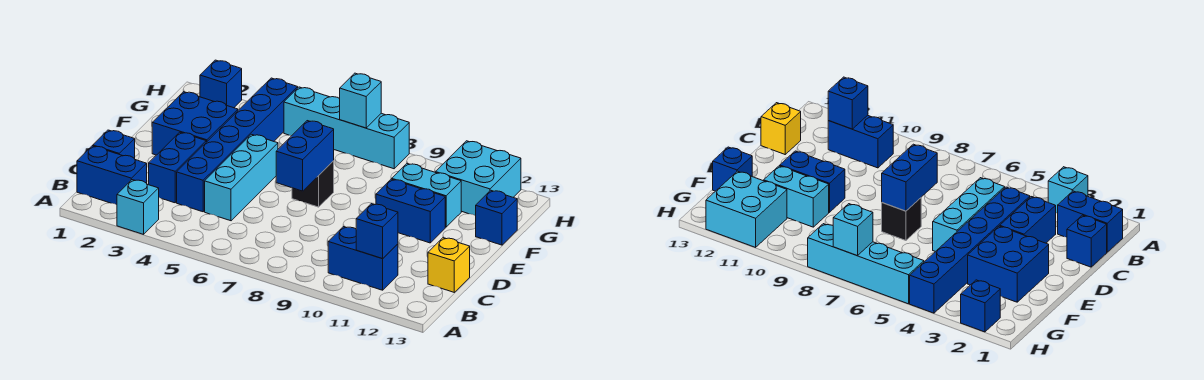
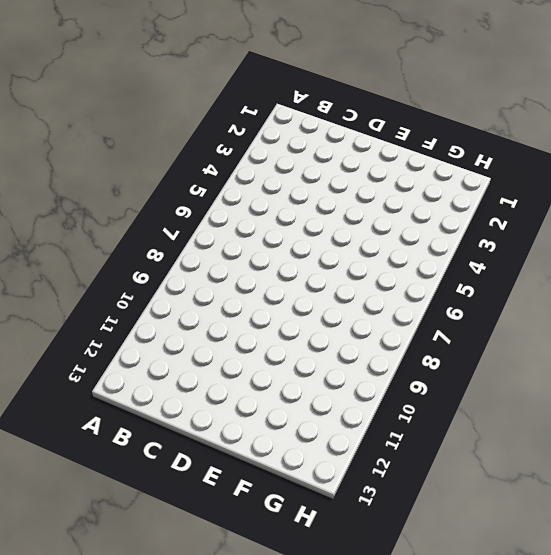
none -> cyan brick A3 level 1
none -> blue brick B1:B2 level 1
none -> blue brick B10:B11 level 1

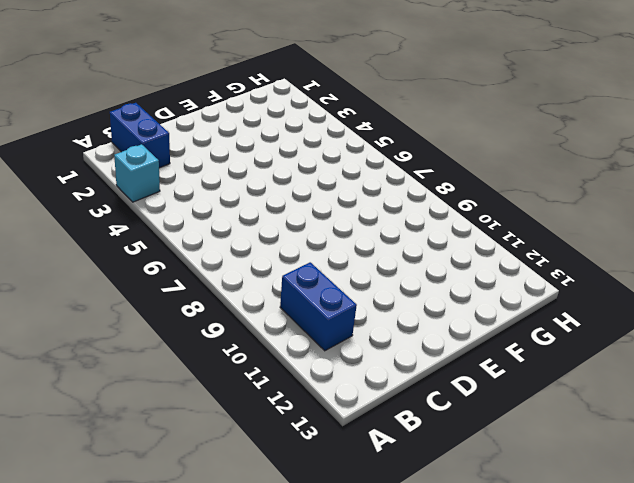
none -> blue brick C1 level 1
none -> blue brick C3:D3 level 1
none -> blue brick C4:H4 level 1

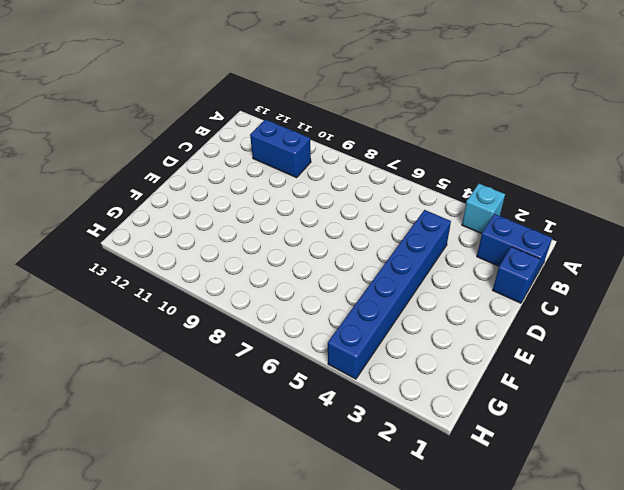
none -> blue brick C3:D3 level 1
none -> cyan brick C5:E5 level 1
none -> yellow brick C13 level 1

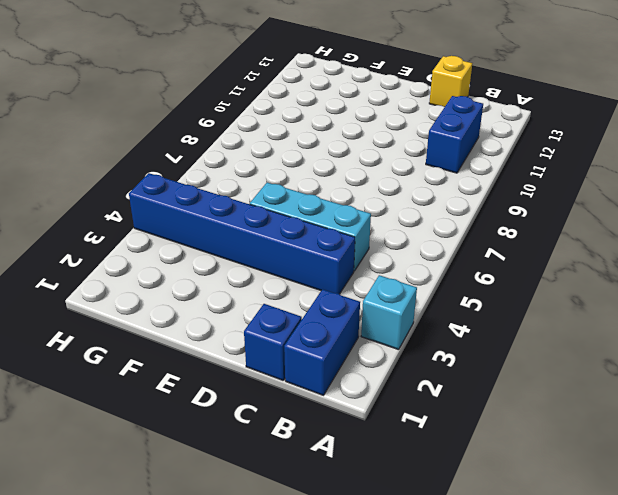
none -> blue brick C3:D3 level 1
none -> blue brick E2:F3 level 1
none -> black brick E7 level 1

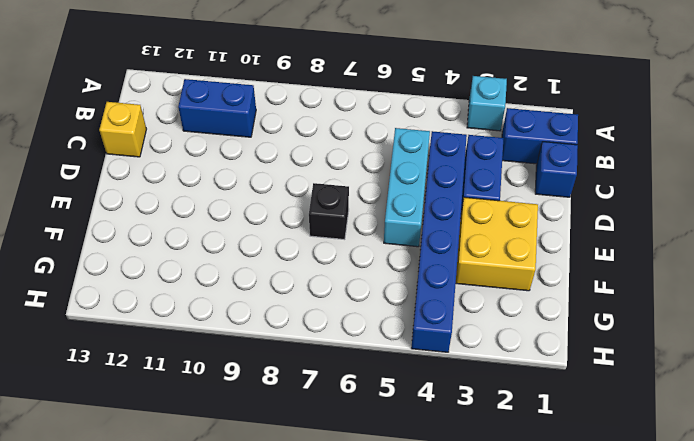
yellow brick E2:F3 level 1 -> blue brick E2:F3 level 1
none -> blue brick E10:E11 level 1
none -> cyan brick F10:F11 level 1
none -> blue brick F13 level 1

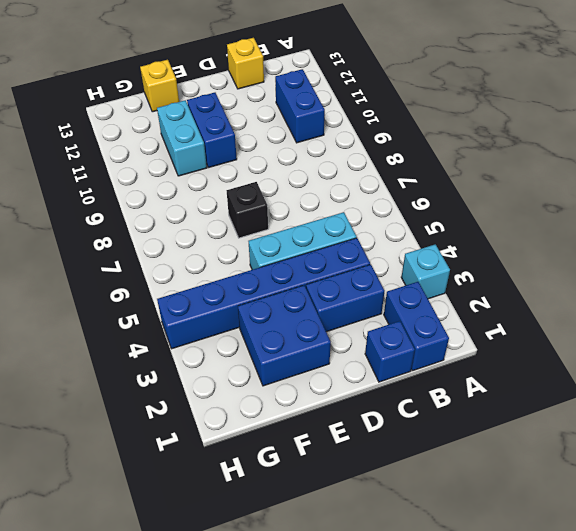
yellow brick F13 level 1 -> blue brick F13 level 1
none -> cyan brick G11:H12 level 1
none -> blue brick H2 level 1
none -> cyan brick H5:H8 level 1

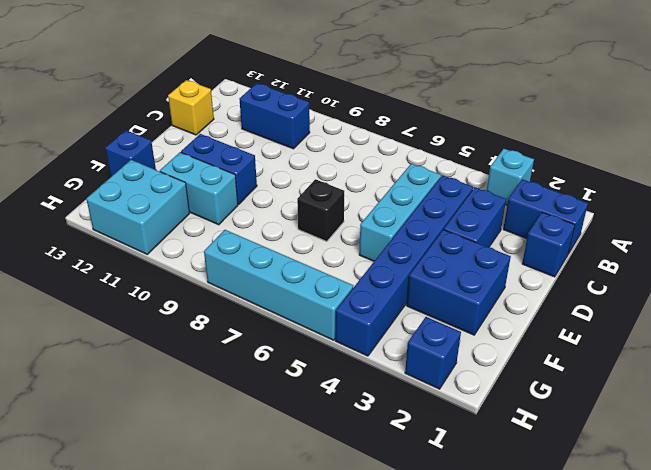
none -> blue brick B11 level 2
none -> blue brick D7:E7 level 2
none -> cyan brick H7 level 2

